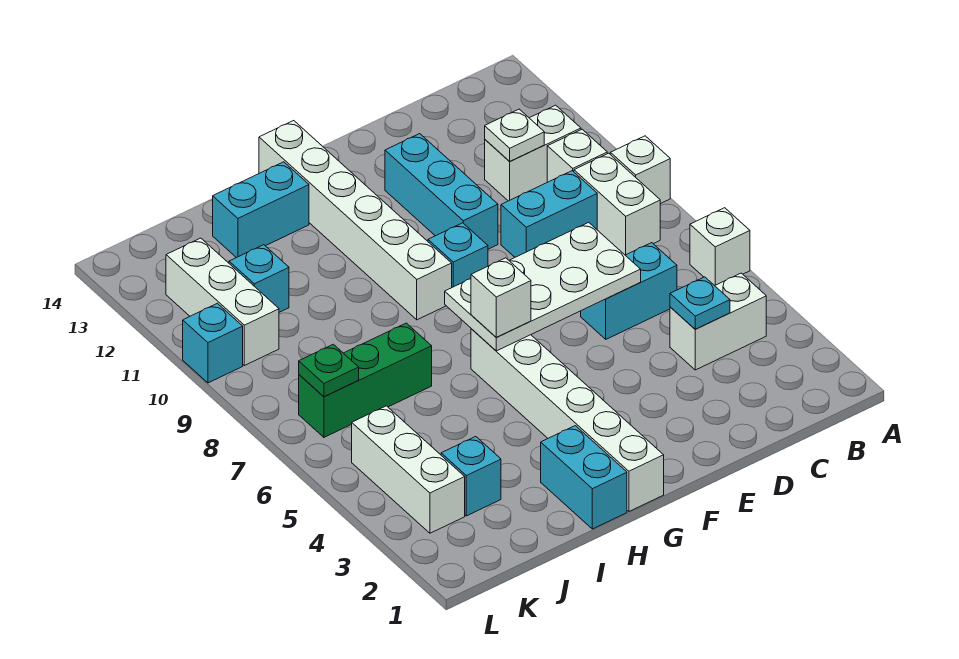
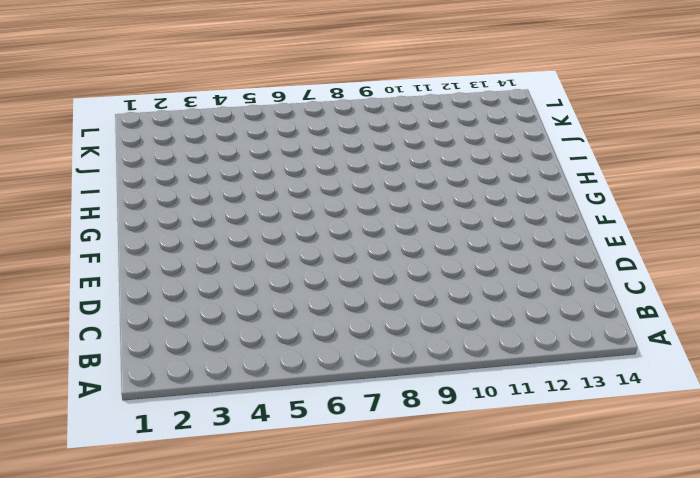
none -> white brick A6 level 1
none -> white brick A9 level 1
none -> white brick B4:C4 level 1

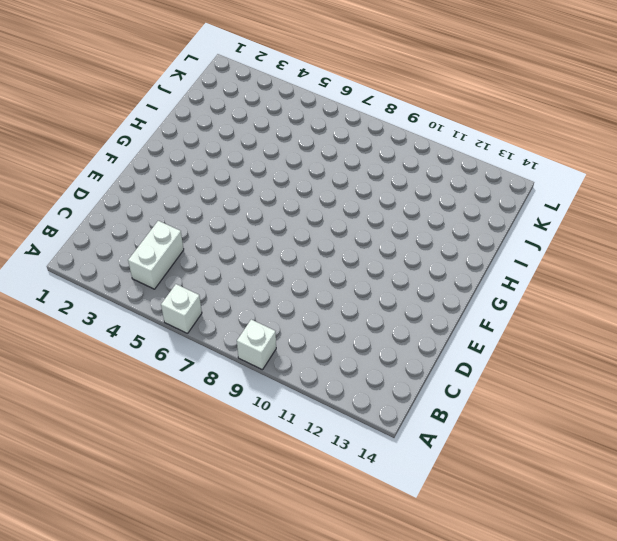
none -> white brick B8:B9 level 1
none -> white brick B10 level 1
none -> white brick B11:C11 level 1

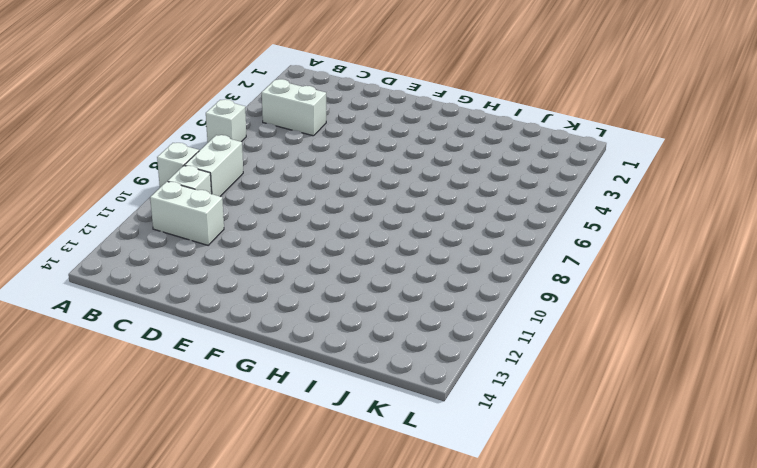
none -> cyan brick C6:D6 level 1
none -> cyan brick C9:D9 level 1
none -> cyan brick E10:E12 level 1

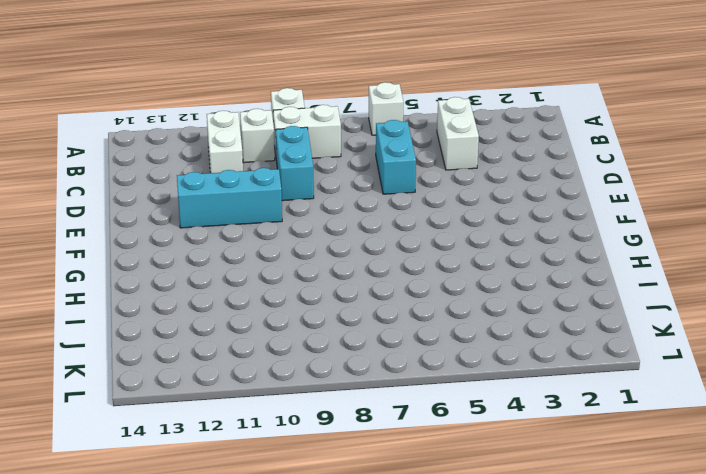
none -> cyan brick F9 level 1
none -> white brick G1:G6 level 1
none -> white brick G9:G14 level 1

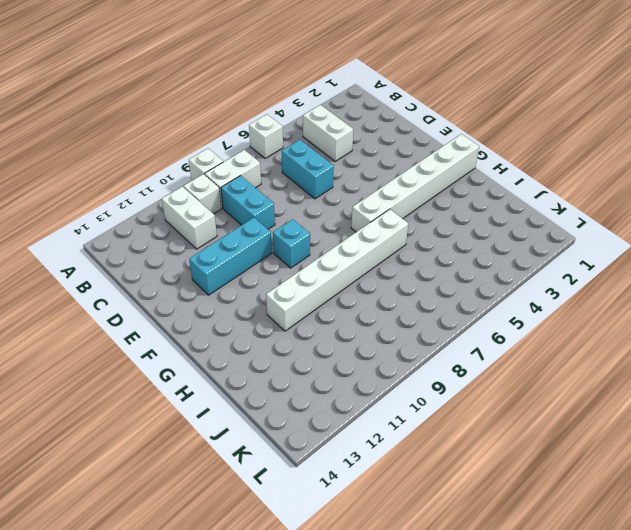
white brick H6:H11 level 1 -> white brick G9:G14 level 1
none -> cyan brick H1:H2 level 1
none -> cyan brick H13:I13 level 1
none -> green brick I7:K7 level 1

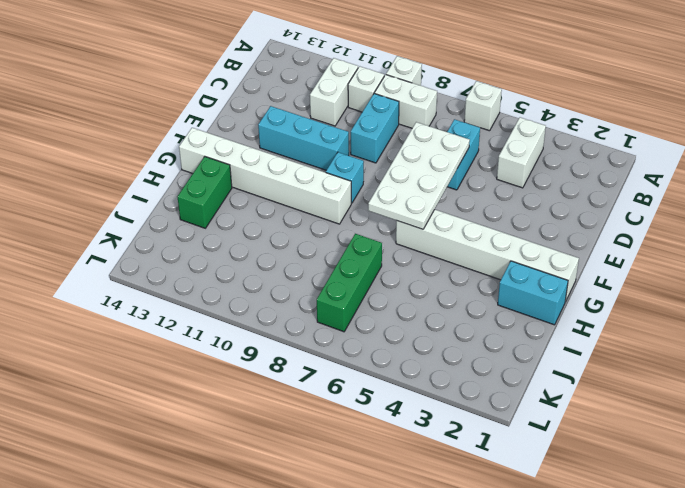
green brick H13:I13 level 1 -> cyan brick H13:I13 level 1
none -> cyan brick J3 level 1
none -> cyan brick J11 level 1
none -> white brick K3:K5 level 1

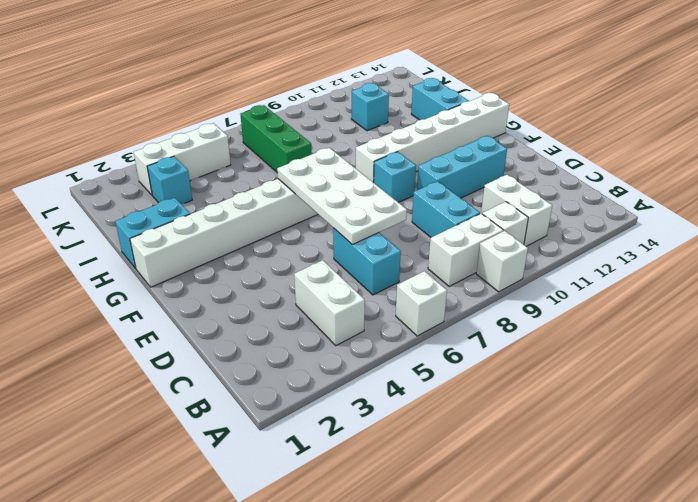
none -> white brick K10:K12 level 1
none -> cyan brick L10 level 1
none -> cyan plate C4 level 2

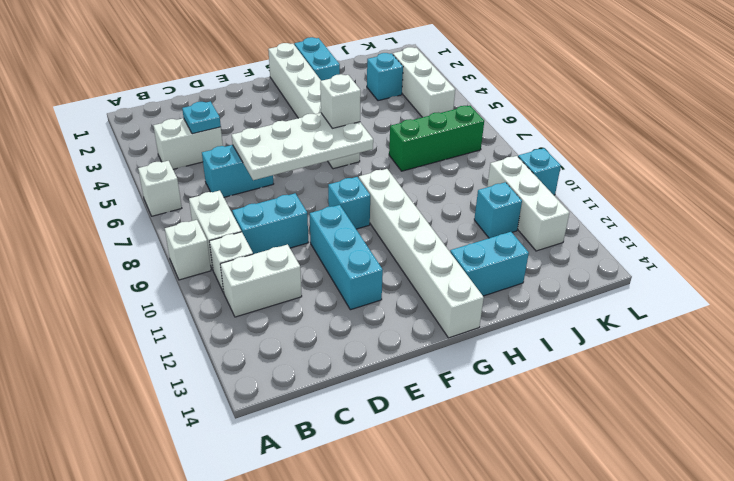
none -> white plate C11 level 2
none -> green plate K7 level 2

